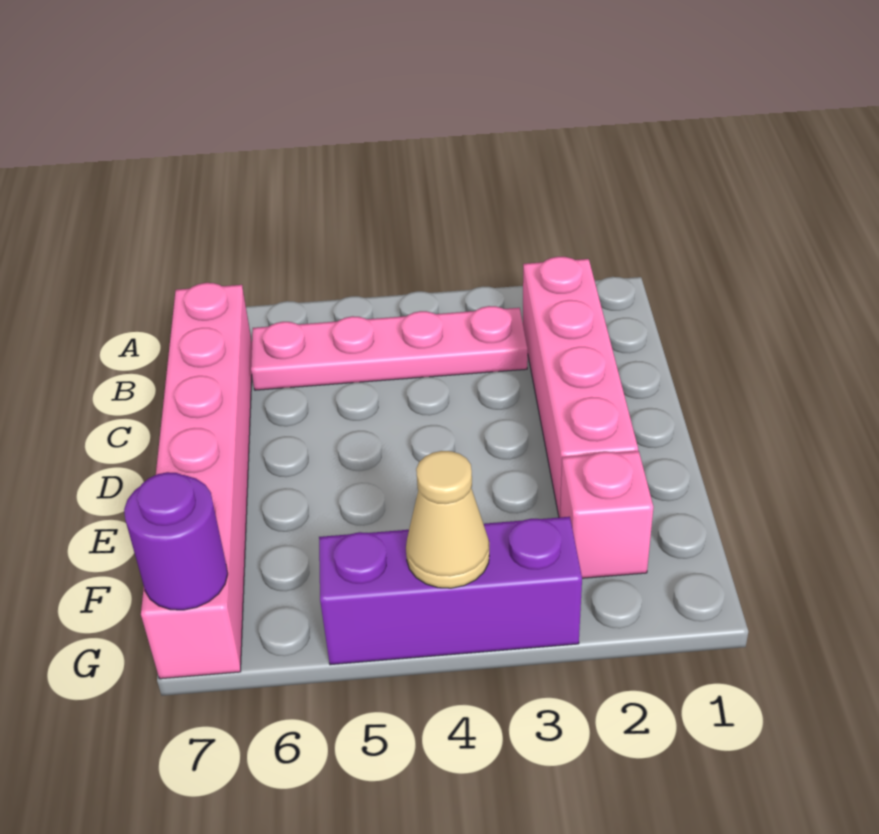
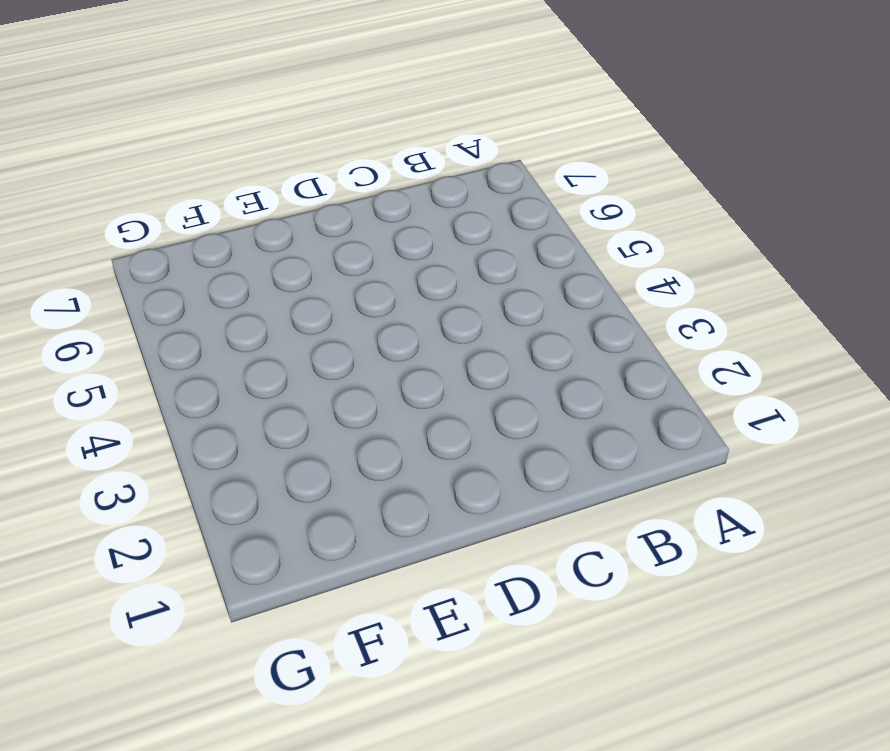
none -> pink brick B2:E2 level 1
none -> pink plate B3:B6 level 1

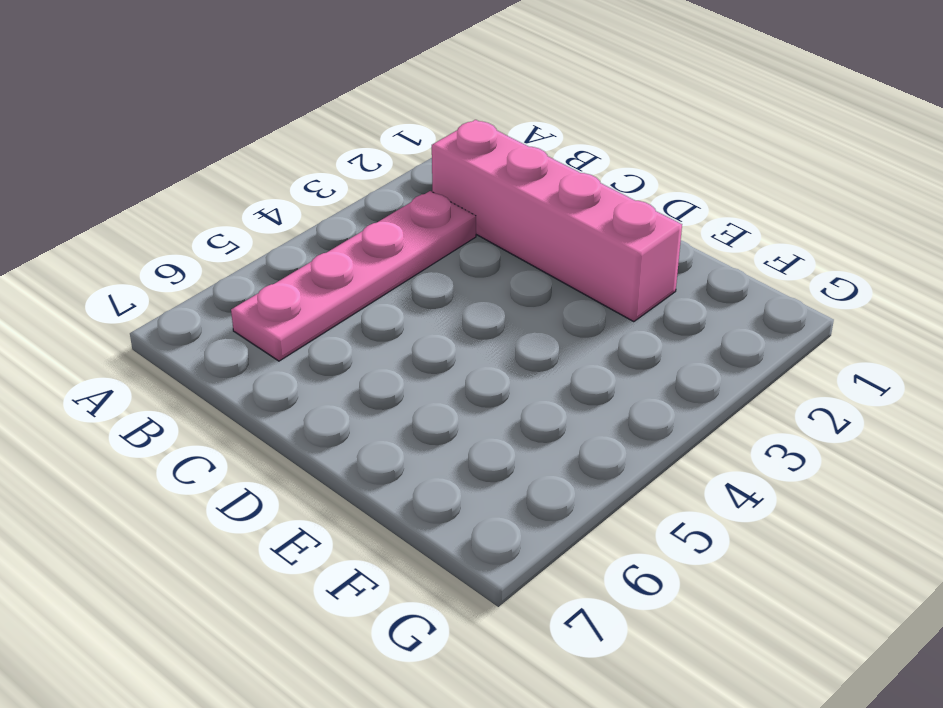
none -> pink brick B7:G7 level 1
none -> pink brick F2 level 1

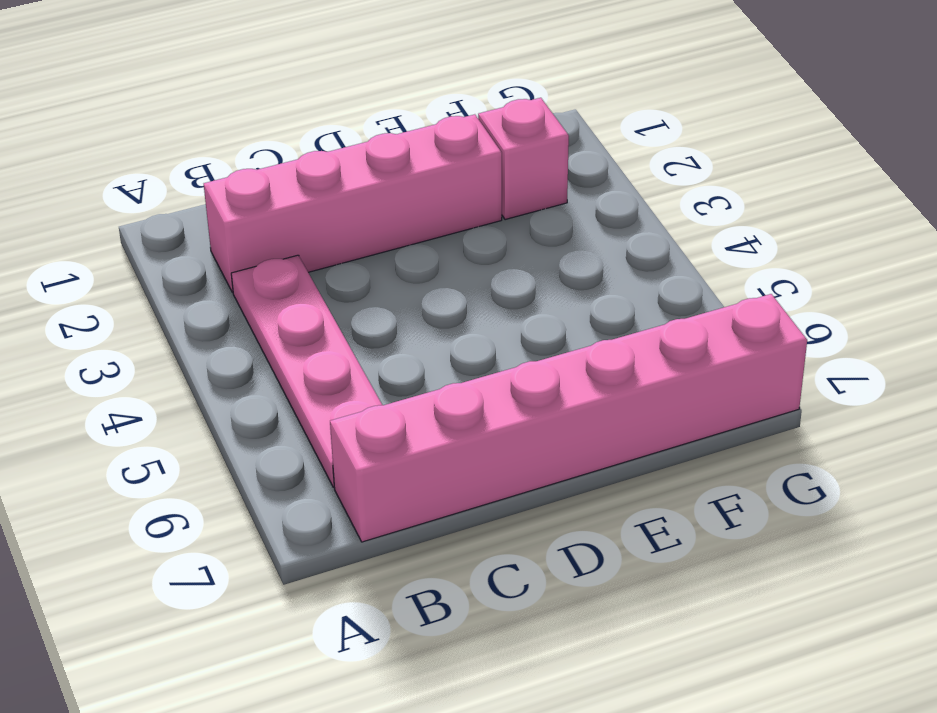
none -> purple brick G3:G5 level 1
none -> tan cone G4 level 2

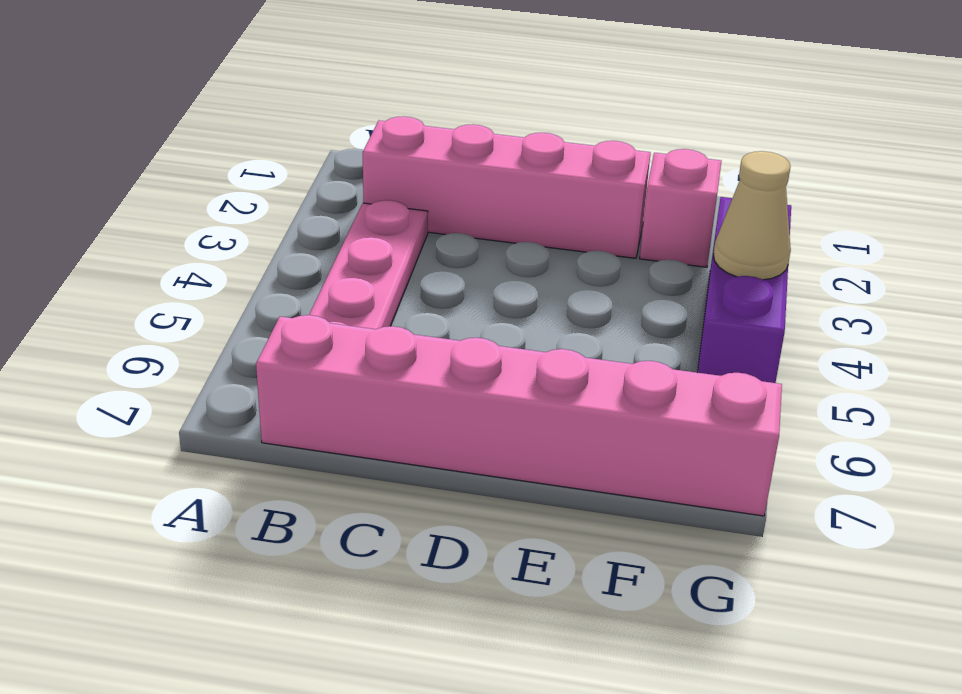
none -> purple round brick G7 level 2

